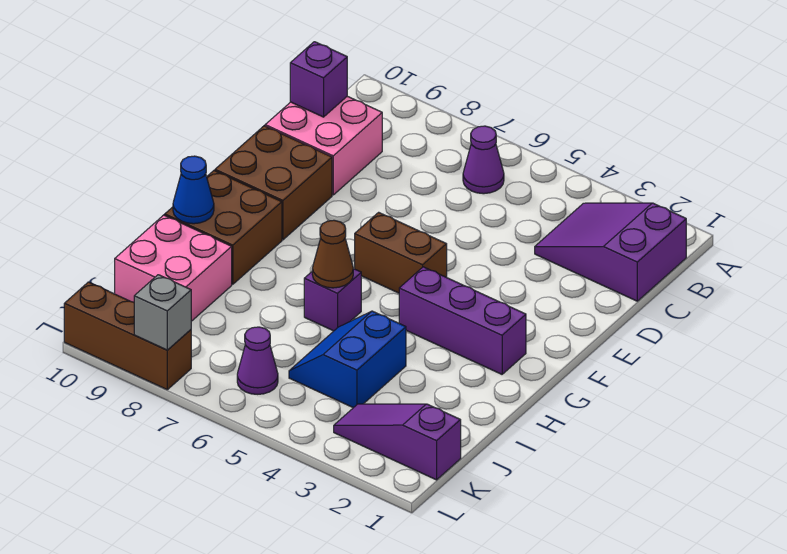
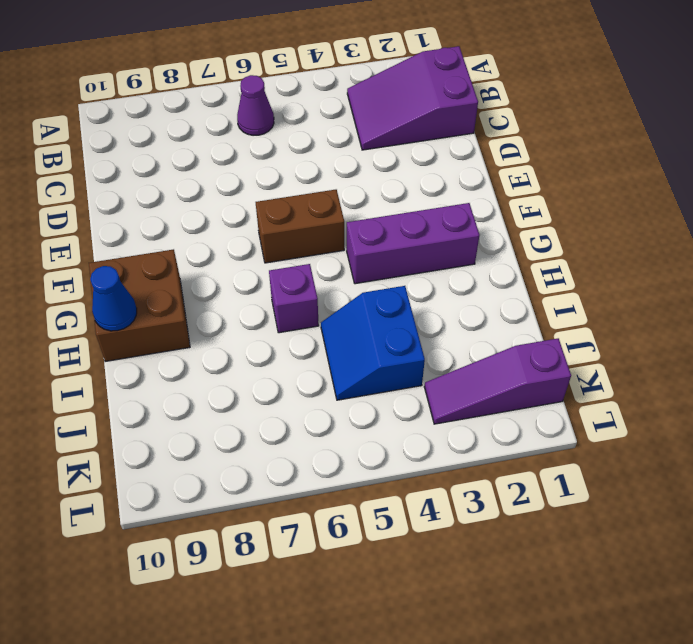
none -> pink brick C9:D10 level 1
none -> brown brick E9:F10 level 1
none -> pink brick I9:J10 level 1

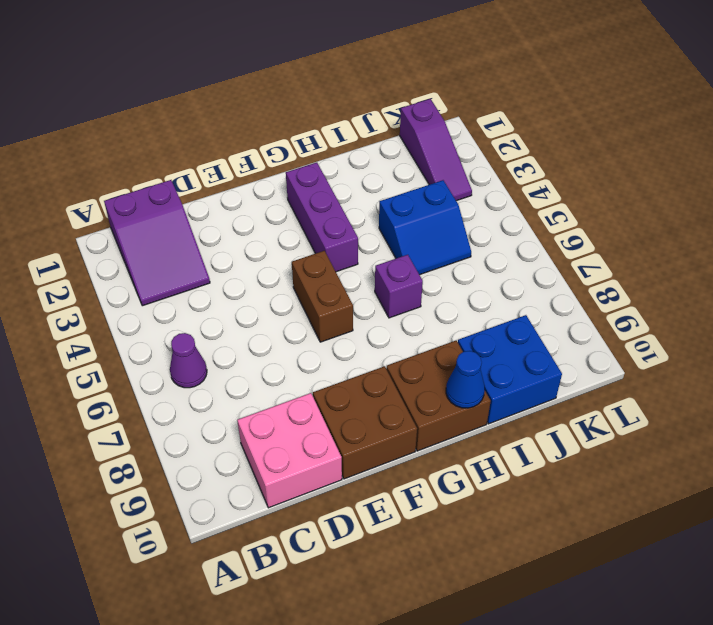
blue brick I9:J10 level 1 -> pink brick I9:J10 level 1
none -> purple cone K6 level 1
none -> brown brick L8:L10 level 1
none -> purple brick C10 level 2

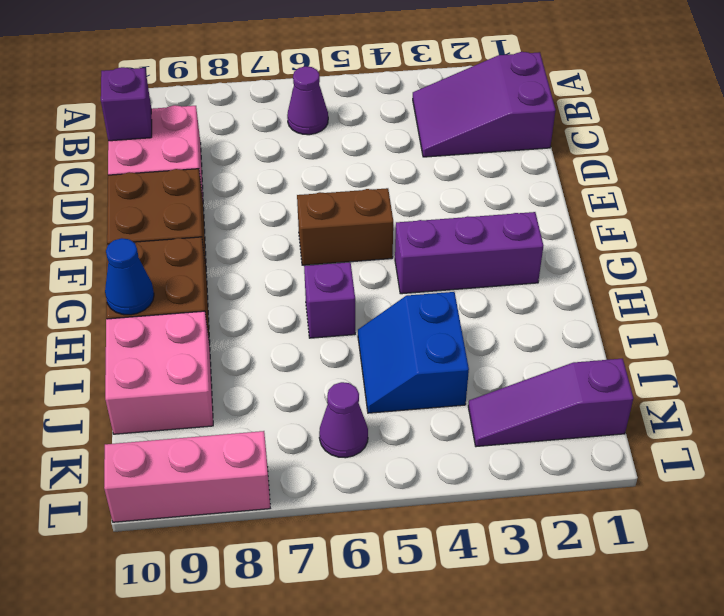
pink brick L8:L10 level 1 -> brown brick L8:L10 level 1
none -> brown cone H6 level 2
none -> grey brick L8 level 2

